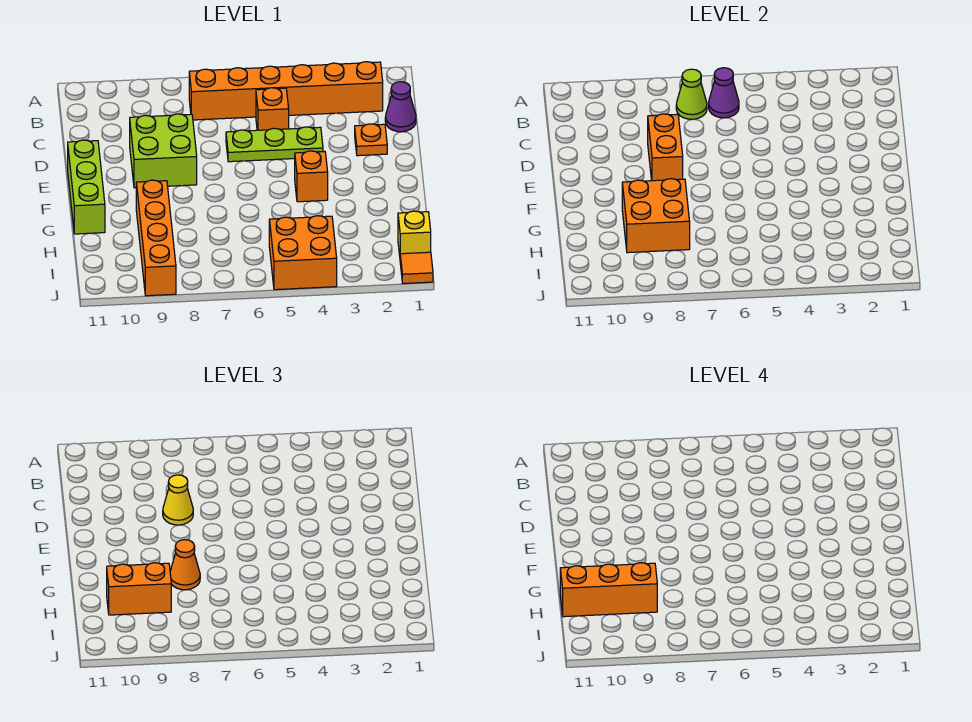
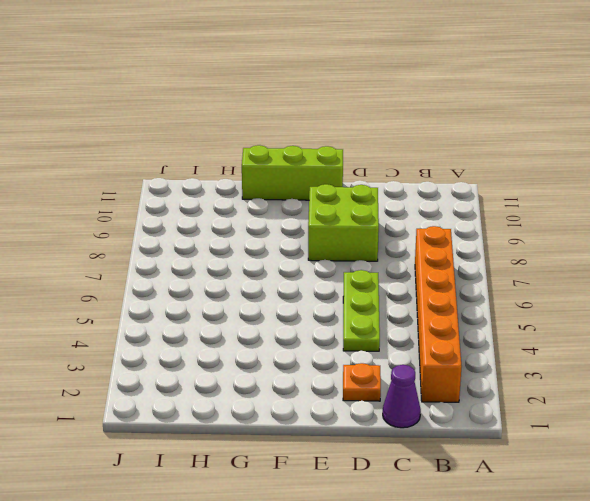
none -> orange brick C5 level 1
none -> orange brick F4 level 1
none -> orange brick G9:J9 level 1

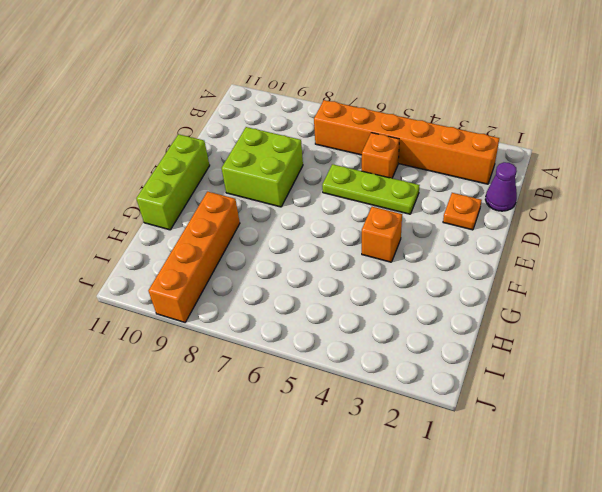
none -> yellow brick I1 level 1
none -> orange brick I4:J5 level 1
none -> orange tile J1 level 1

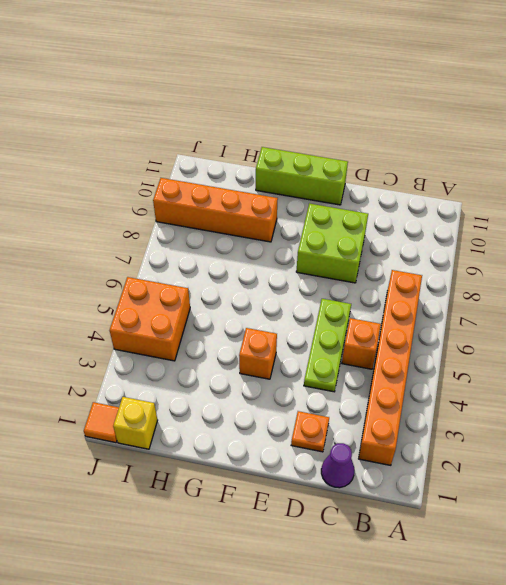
none -> purple cone B6 level 2
none -> lime cone B7 level 2
none -> orange brick D8:E8 level 2

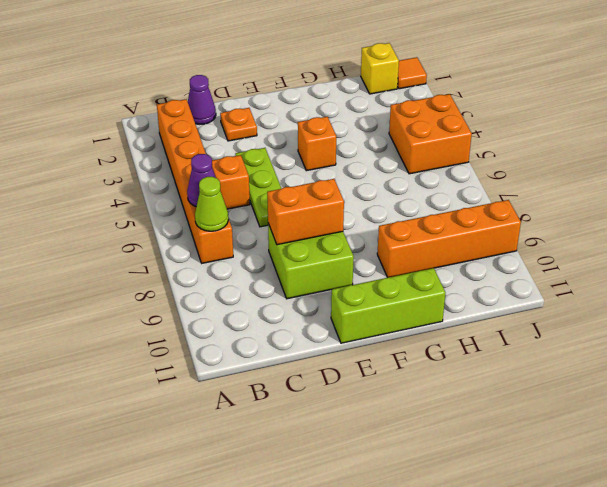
none -> orange brick G8:H9 level 2
none -> yellow cone D8 level 3
none -> orange cone G8 level 3

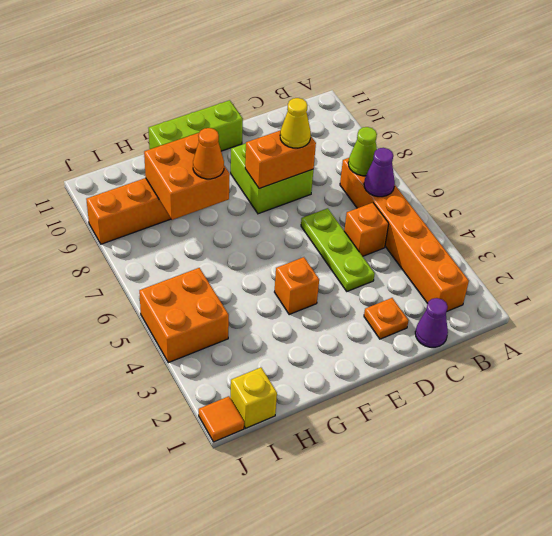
none -> orange brick H9:H10 level 3
none -> orange brick H9:H11 level 4

